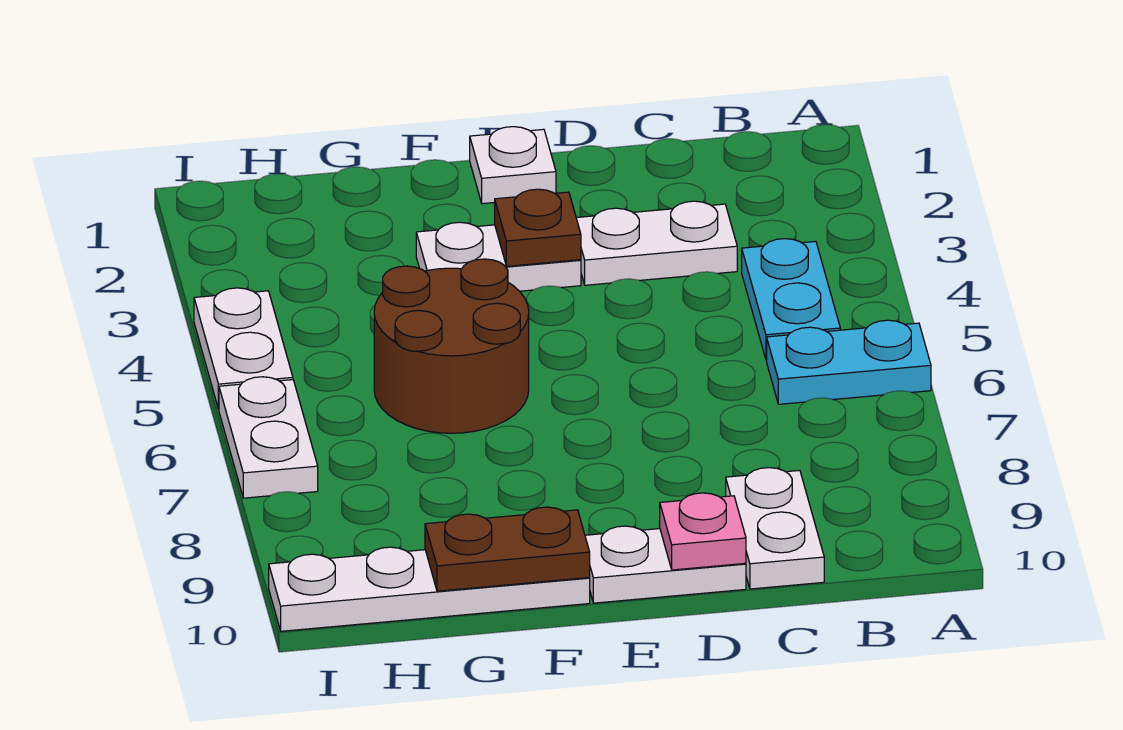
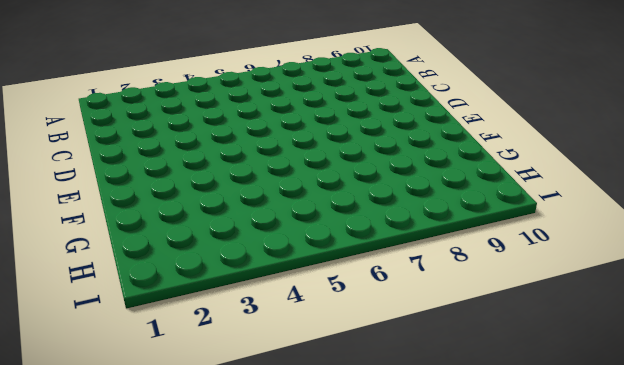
none -> cyan plate A6:B6 level 1
none -> cyan plate B4:B5 level 1
none -> white plate C3:D3 level 1

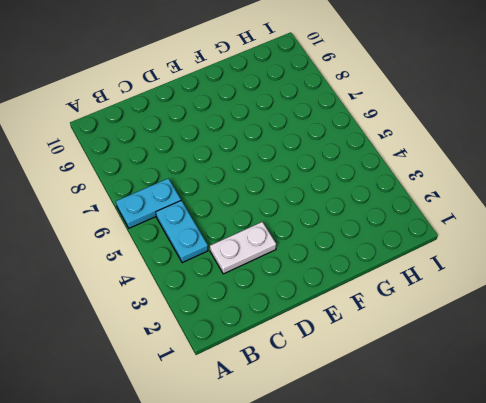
none -> white plate C9:C10 level 1
none -> white plate D10:E10 level 1
none -> white plate E1 level 1

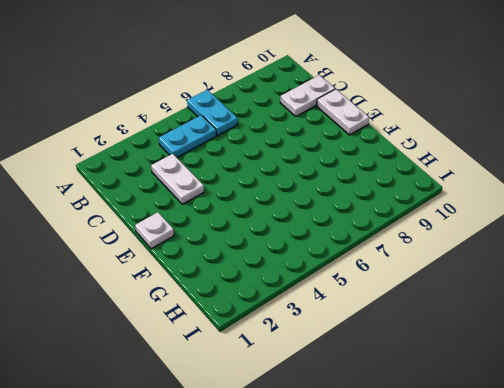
none -> white plate E3:F3 level 1
none -> brown round brick F5:G6 level 1
none -> white plate F10:I10 level 1

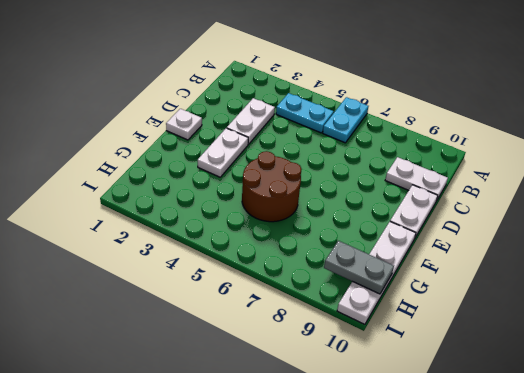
grey plate H9:H10 level 2 -> none
none -> white plate I4:I5 level 1
none -> white plate I6:I7 level 1
none -> pink plate D10 level 2

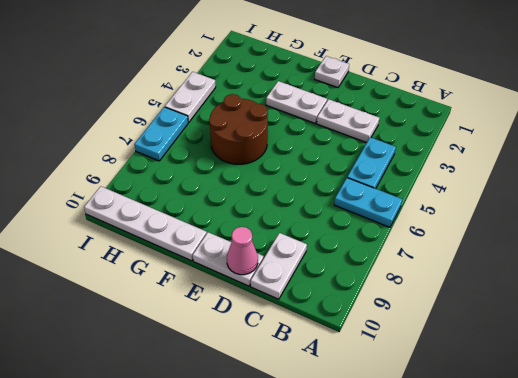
pink cone D10 level 2 -> pink plate D10 level 2
cyan plate I6:I7 level 1 -> white plate I6:I7 level 1
none -> brown plate E3 level 2
none -> brown plate F10:G10 level 2

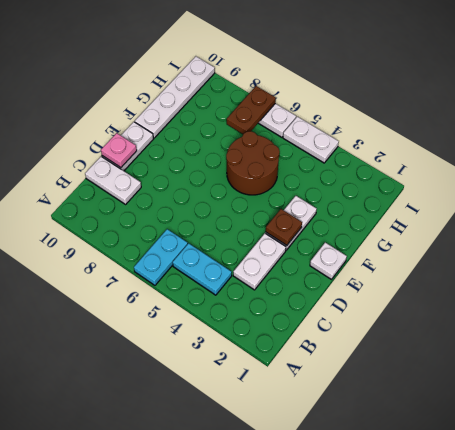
brown plate H7:I7 level 2 -> brown plate F10:G10 level 2

